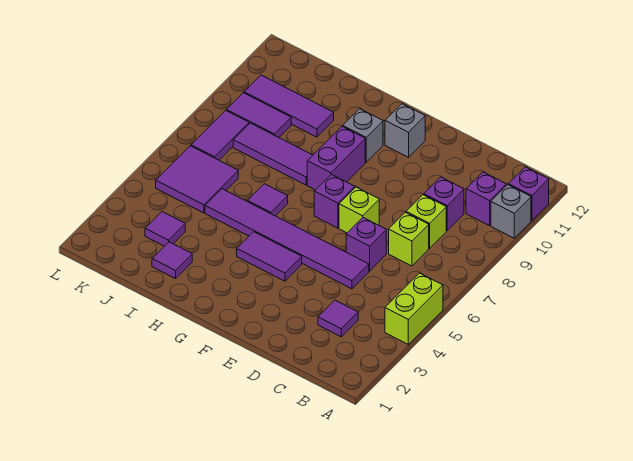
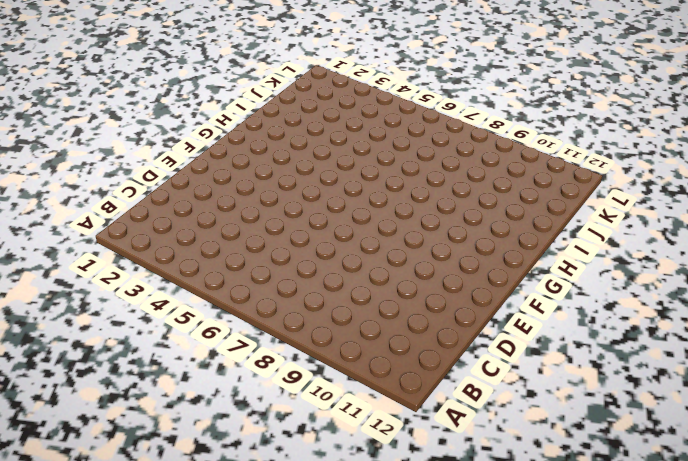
none -> lime brick A4:A5 level 1
none -> grey brick A10 level 1
none -> purple brick A11 level 1

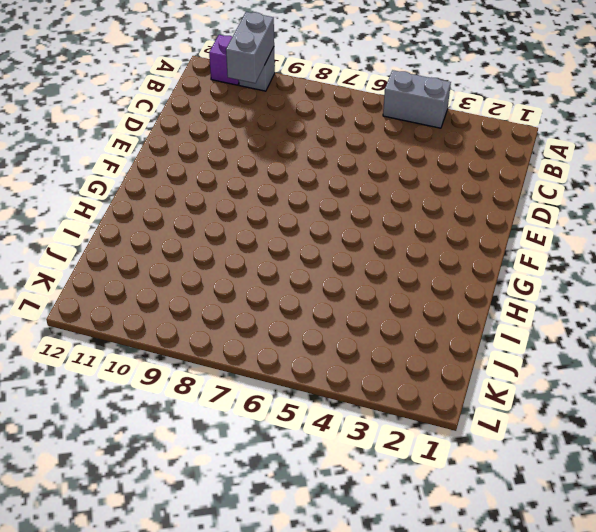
grey brick A4:A5 level 1 -> lime brick A4:A5 level 1
grey brick A10:B10 level 2 -> none
none -> purple brick B10 level 1
none -> purple tile C3 level 1
none -> lime brick C7 level 1

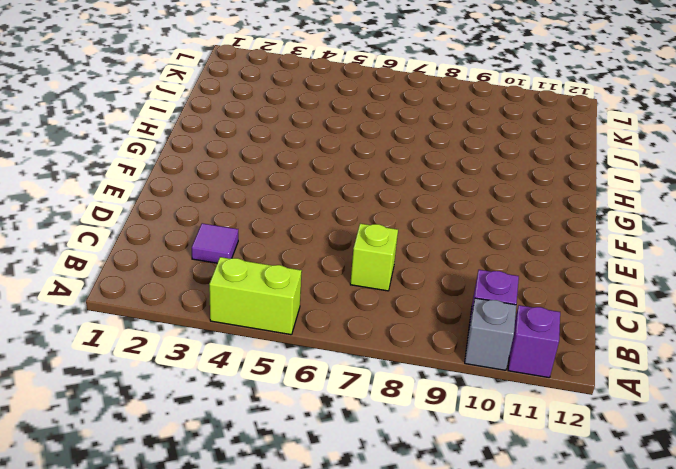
none -> lime brick C8 level 1
none -> purple brick C9 level 1
none -> purple tile D5:I5 level 1

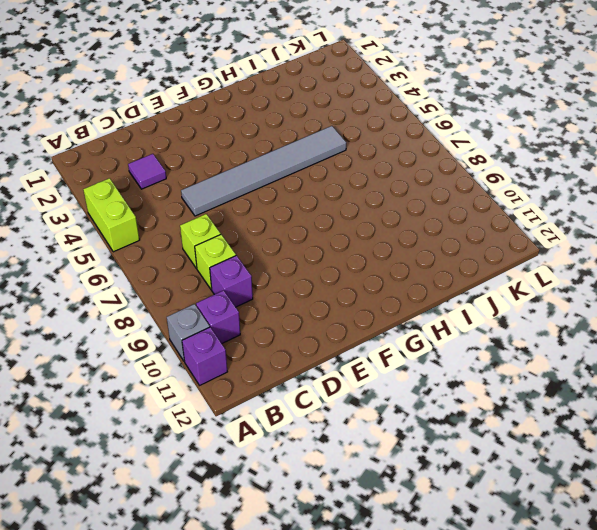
grey tile D5:I5 level 1 -> purple tile D5:I5 level 1
none -> purple brick D6 level 1
none -> lime brick E7 level 1
none -> purple tile F4:G4 level 1

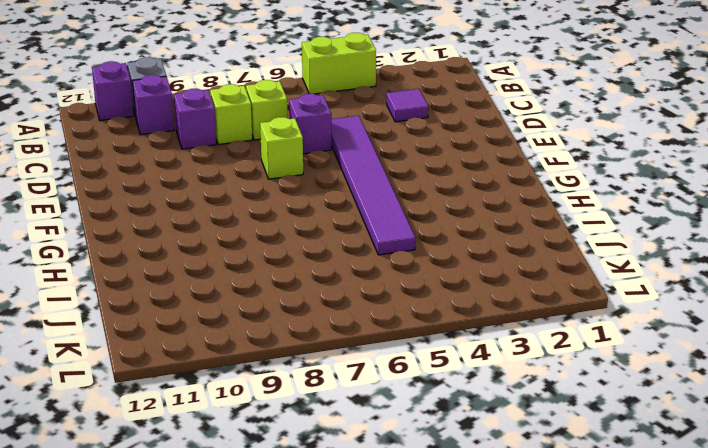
none -> purple tile F4:G4 level 1
none -> purple brick F7 level 1
none -> grey brick F11 level 1

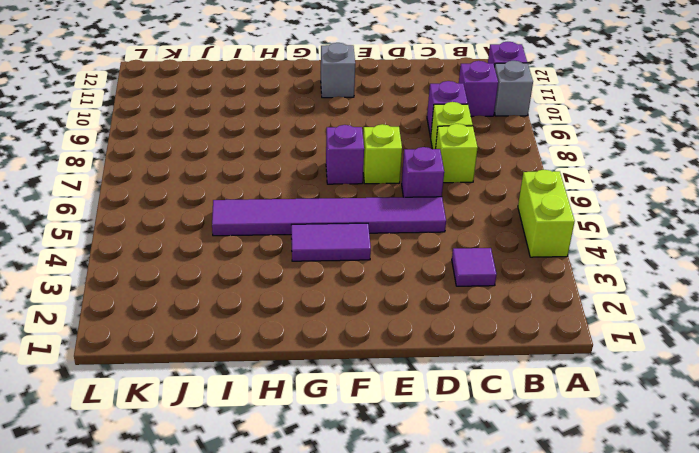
none -> purple brick G8:G9 level 1
none -> grey brick G10 level 1
none -> purple tile H6 level 1

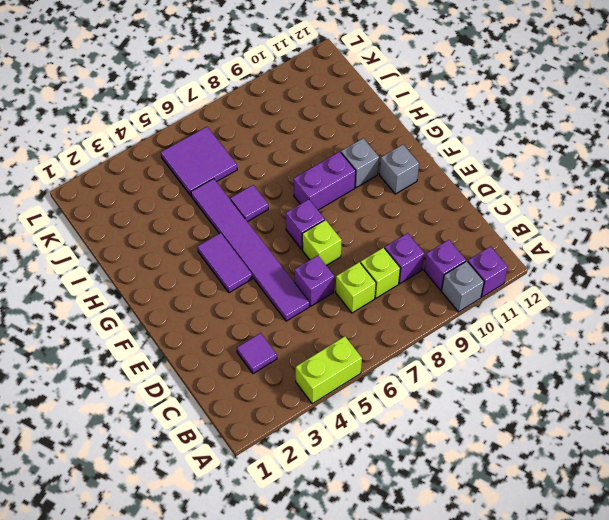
none -> purple tile H8:J8 level 1
none -> purple tile I2 level 1
none -> purple tile I10:K10 level 1

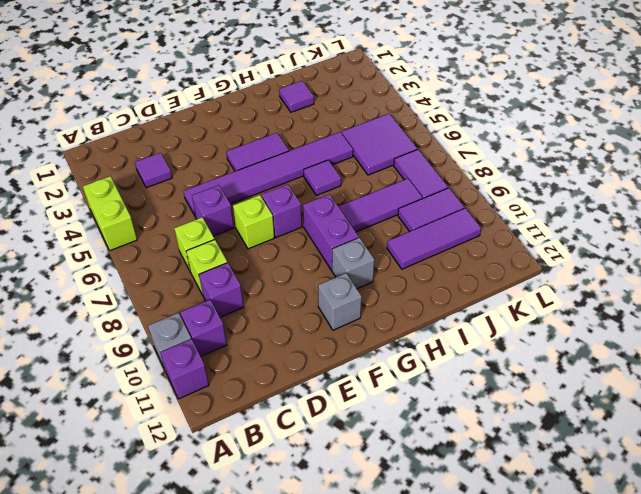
none -> purple tile J3 level 1

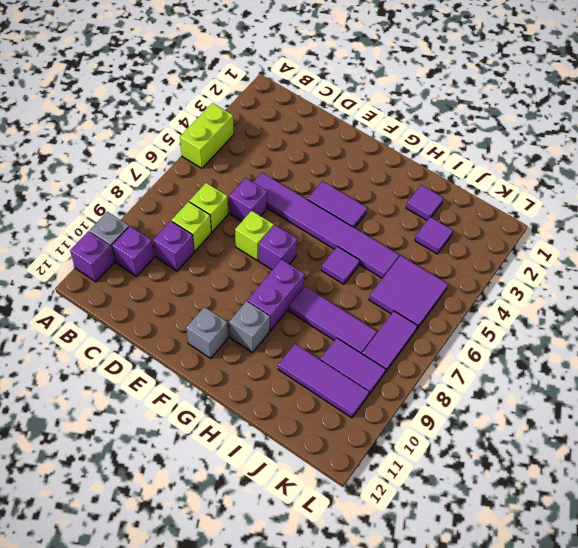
none -> purple tile C3 level 1

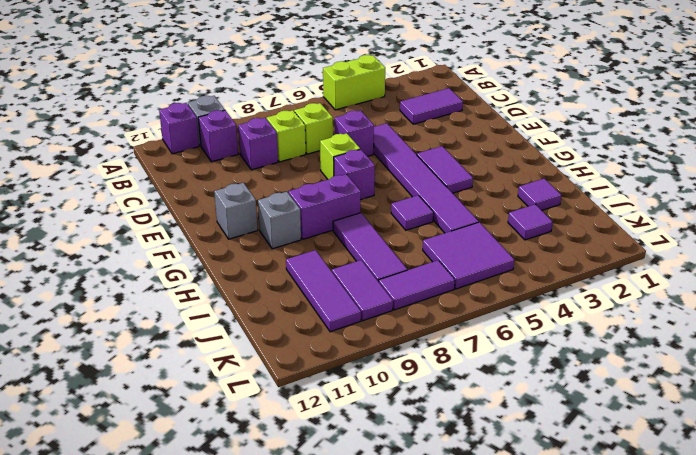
purple tile C2:C3 level 1 -> purple tile C3 level 1

